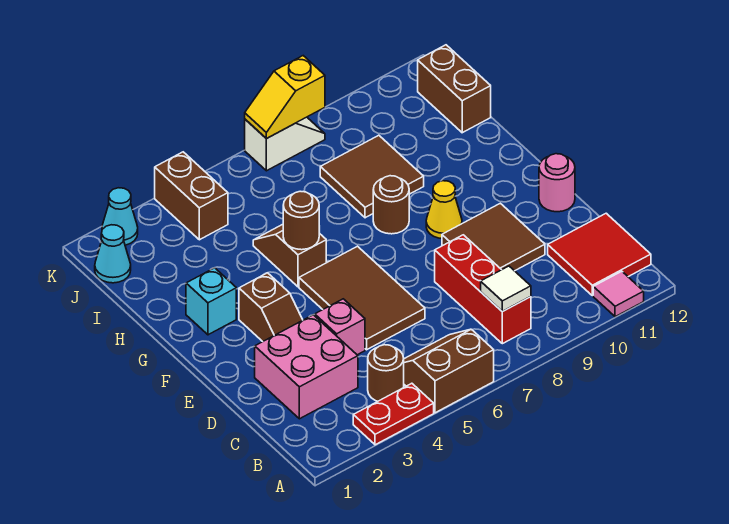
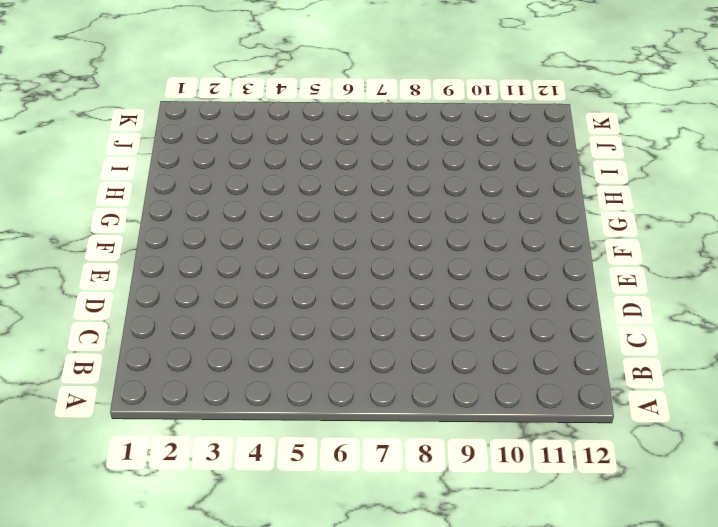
none -> red plate A3:A4 level 1
none -> brown slope A5:B6 level 1 top A
none -> pink tile A11 level 1

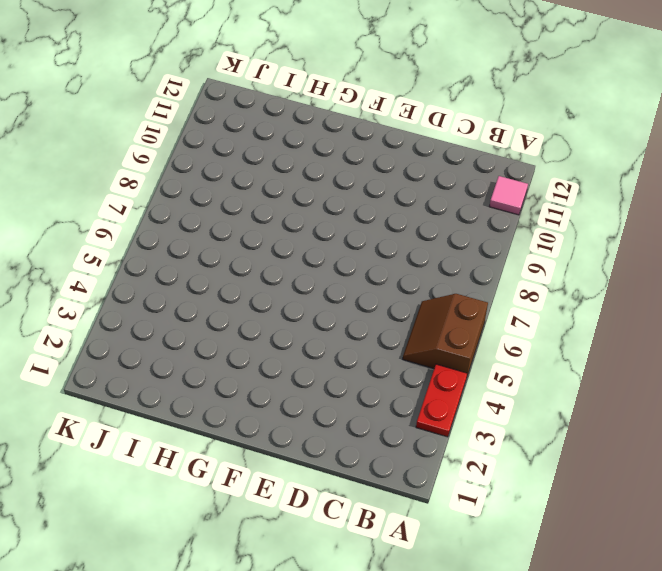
none -> brown round brick B4 level 1
none -> red brick B8:D8 level 1
none -> red tile B11:C12 level 1

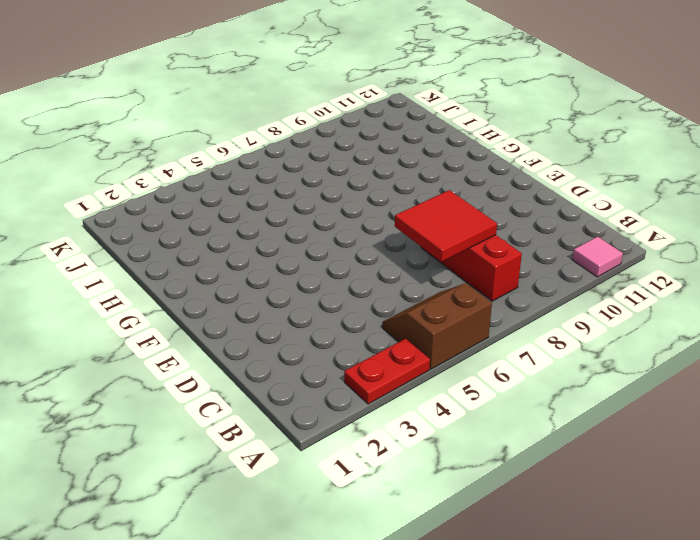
red tile C7:D8 level 2 -> red tile B11:C12 level 1
none -> brown round brick B4 level 1
none -> pink brick C2:D3 level 1
none -> pink brick D4 level 1

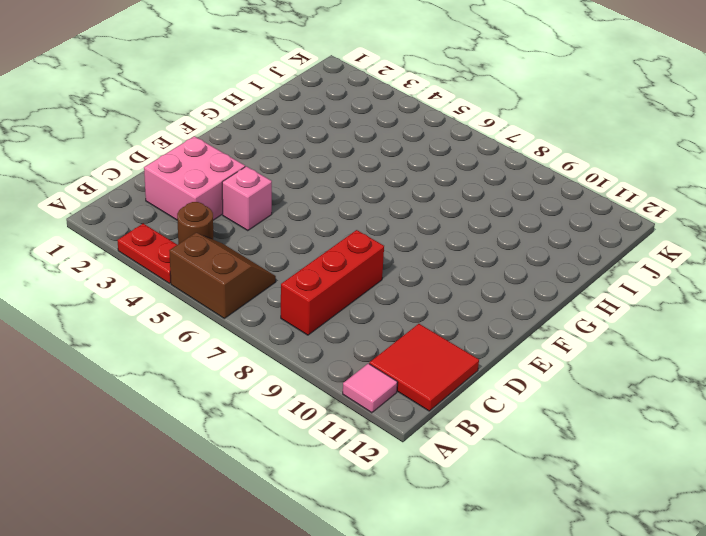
none -> brown tile D5:F6 level 1
none -> brown tile D9:E10 level 1
none -> brown slope E3:F3 level 1 top F

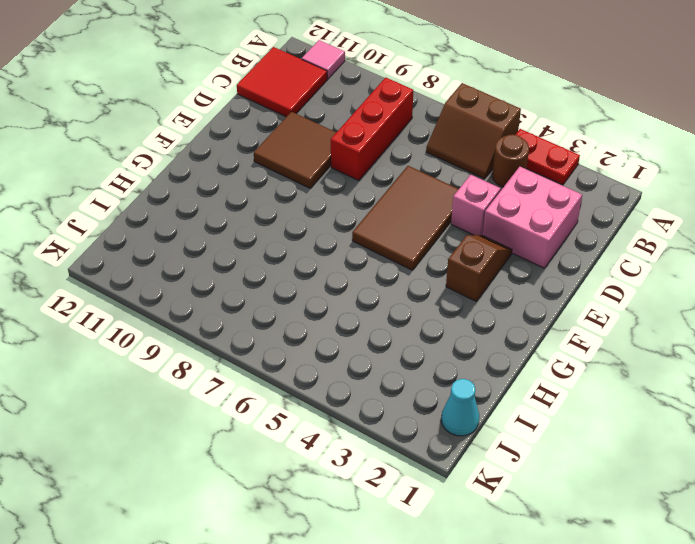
none -> pink round brick E12 level 1
none -> yellow cone F9 level 1
none -> cyan brick G2 level 1

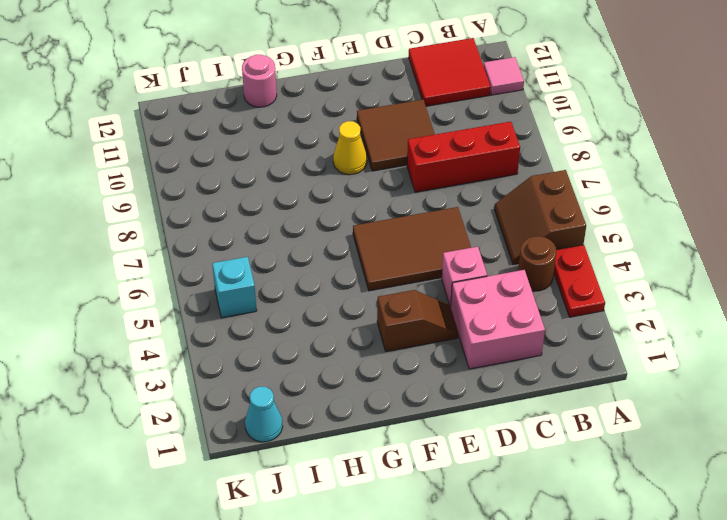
pink round brick H12 level 1 -> pink round brick E12 level 1
cyan brick J5 level 1 -> cyan brick G2 level 1
none -> brown slope G5:H5 level 1 top G
none -> brown round brick G8 level 1
none -> brown tile H8:I9 level 1

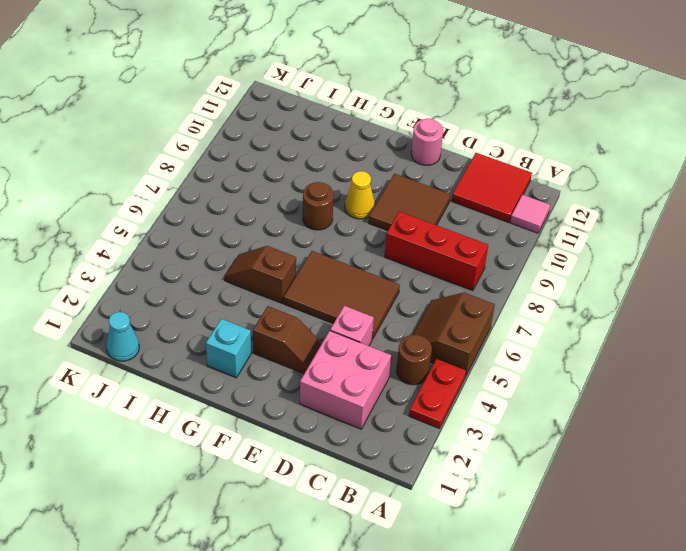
none -> brown tile H8:I9 level 1
none -> brown brick I12:J12 level 1
none -> brown brick J4:K4 level 1

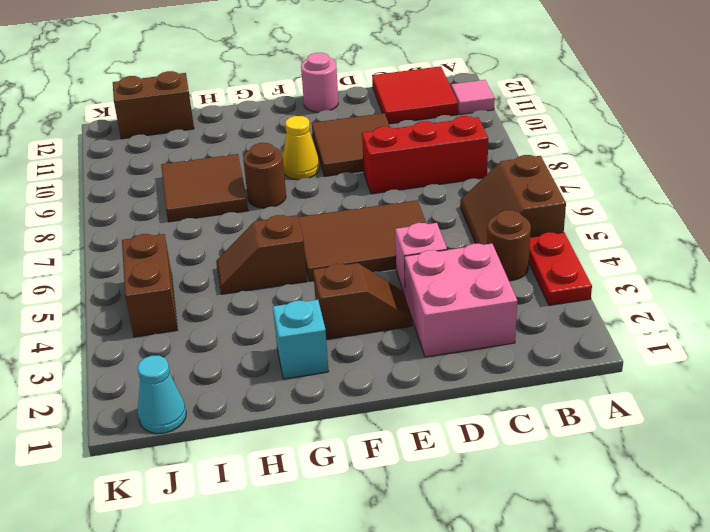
brown brick J4:J5 level 1 -> brown brick J4:K4 level 1
none -> cyan cone K2 level 1
none -> white slope K7:K8 level 1 top 7
none -> white tile B8 level 2

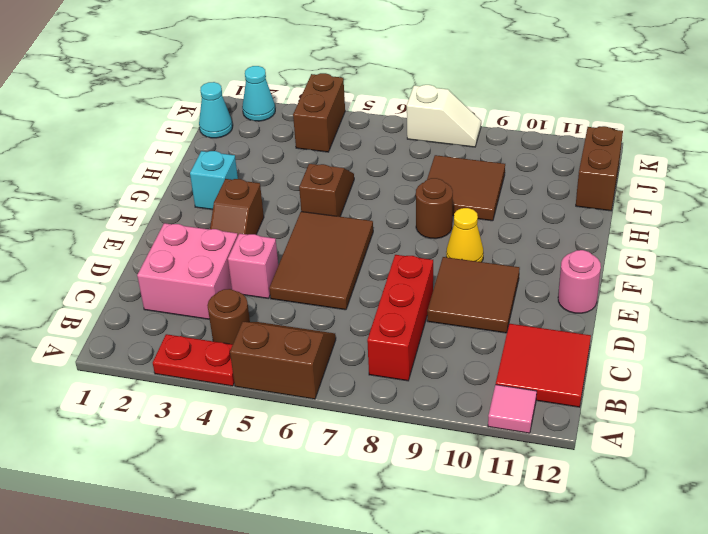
none -> white tile B8 level 2
none -> brown round brick G5 level 2
none -> yellow slope K7:K8 level 2 top 8

